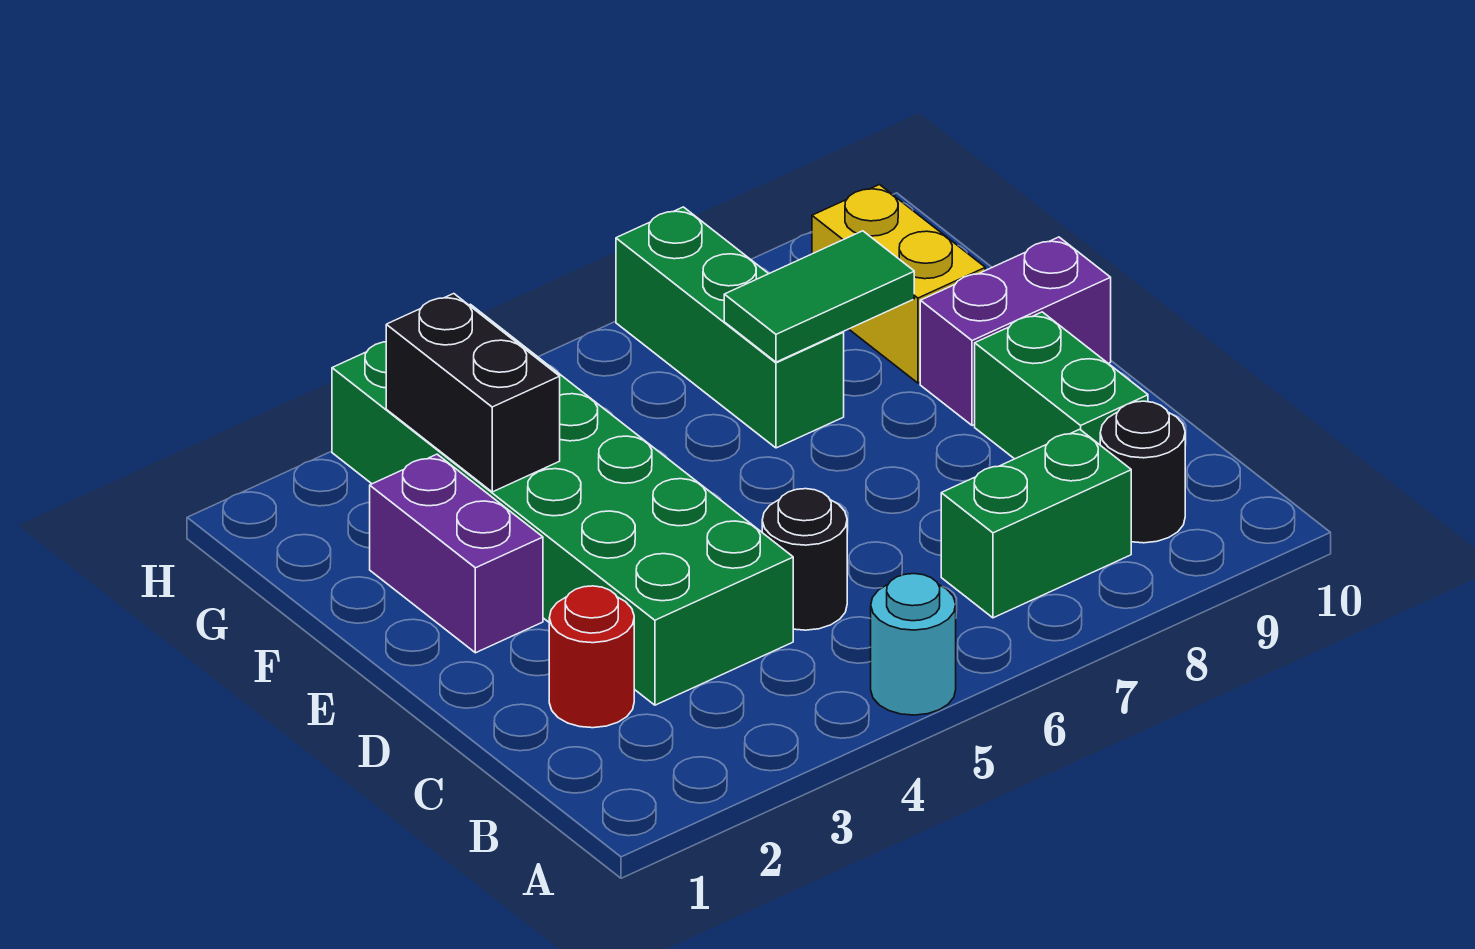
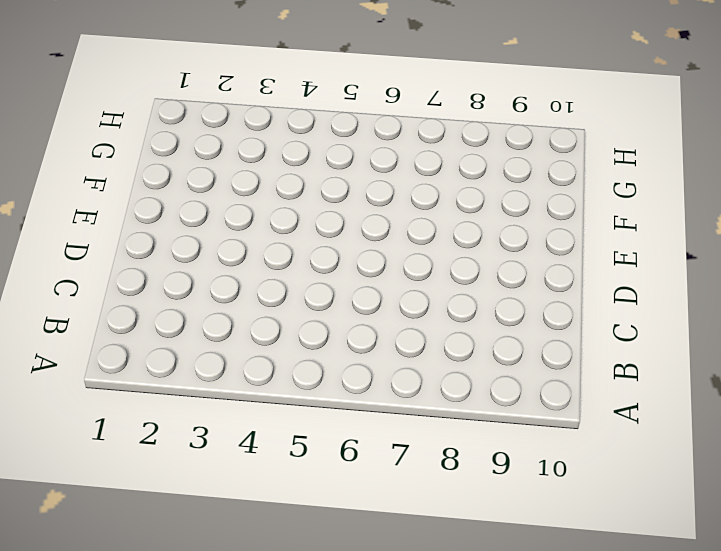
none -> cyan round brick A5 level 1
none -> green brick B7:B8 level 1
none -> black round brick B9 level 1

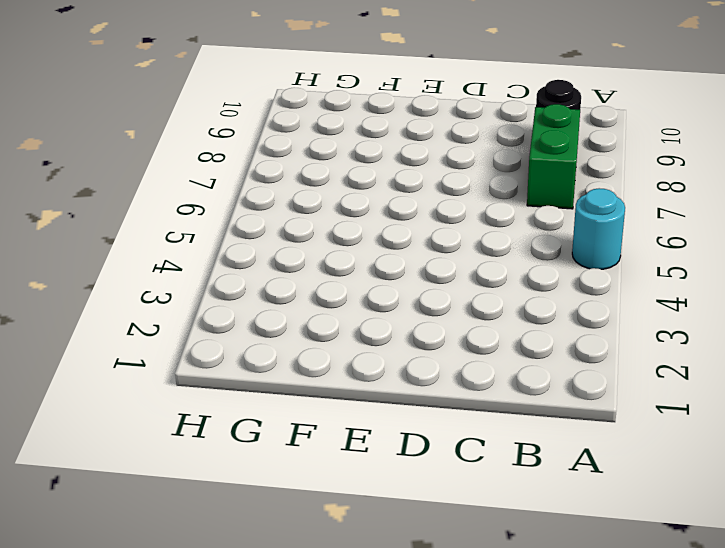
none -> red round brick C2 level 1
none -> green brick C3:H4 level 1
none -> black round brick C5 level 1

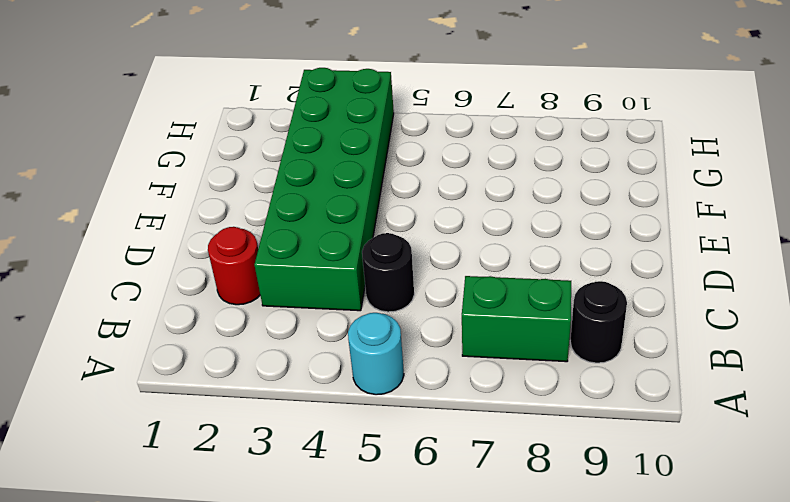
none -> green brick C9:D9 level 1
none -> purple brick E2:F2 level 1
none -> purple brick E9:E10 level 1

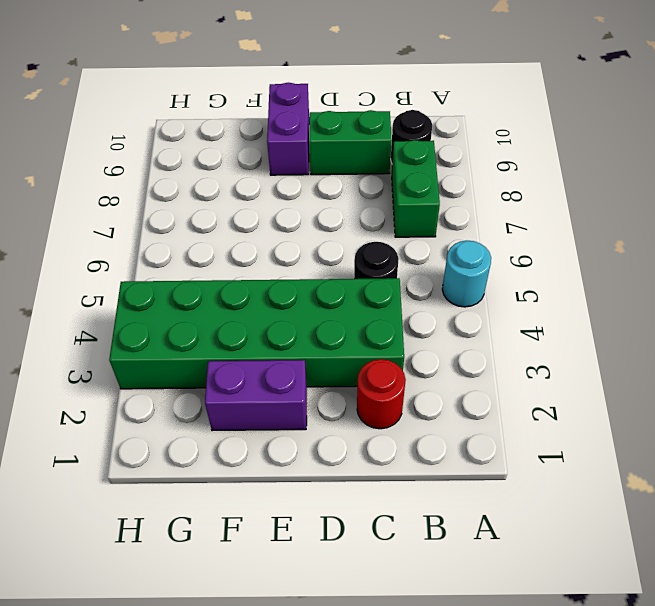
none -> green brick F7:H7 level 1
none -> yellow brick F9:G9 level 1
none -> black brick F3:G3 level 2

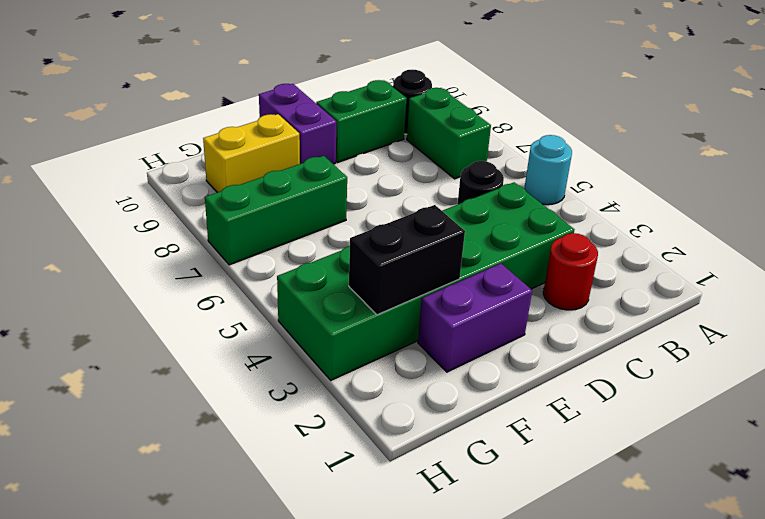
none -> green tile F7:F8 level 2

